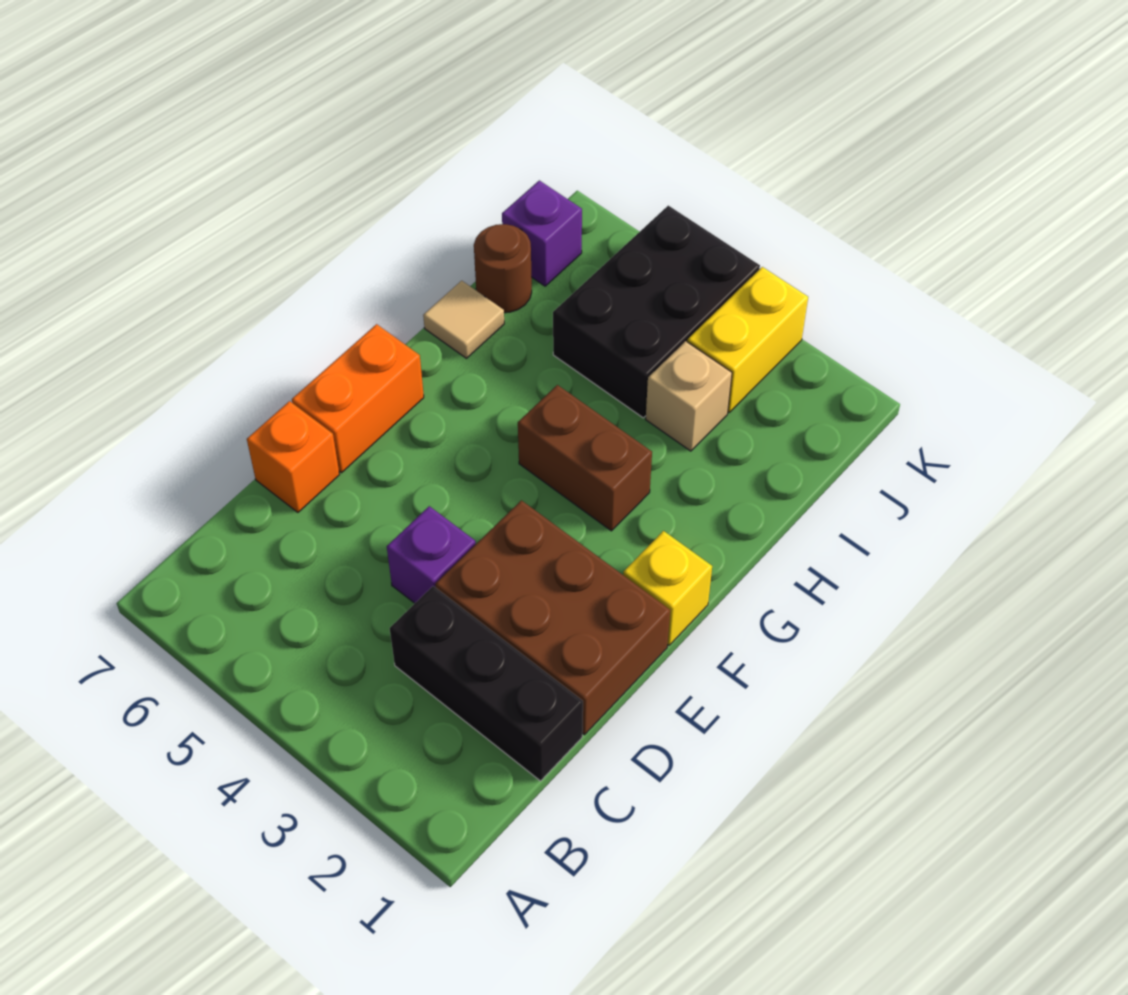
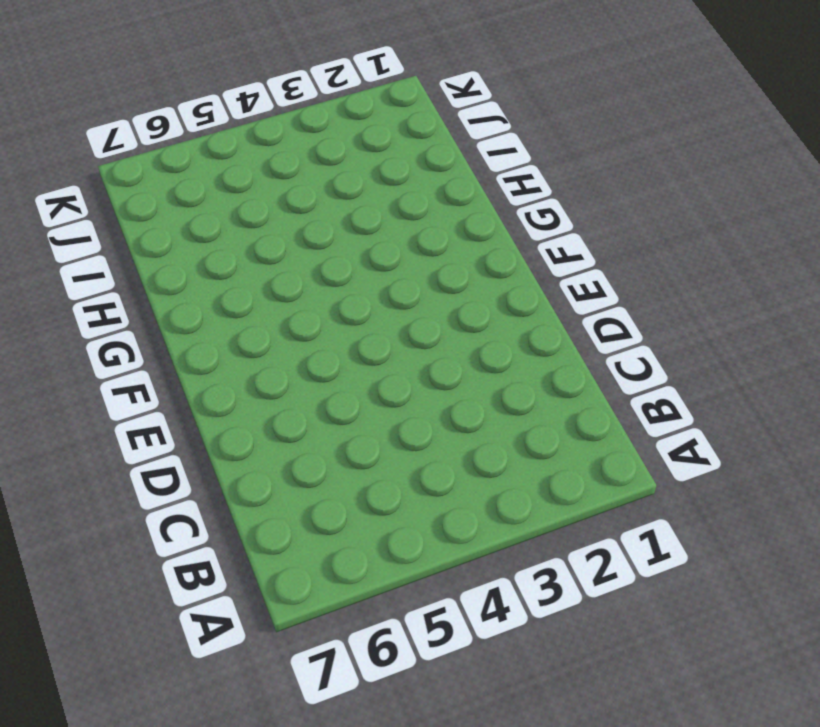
none -> black brick C1:C3 level 1
none -> brown brick D1:E3 level 1
none -> purple brick D4 level 1

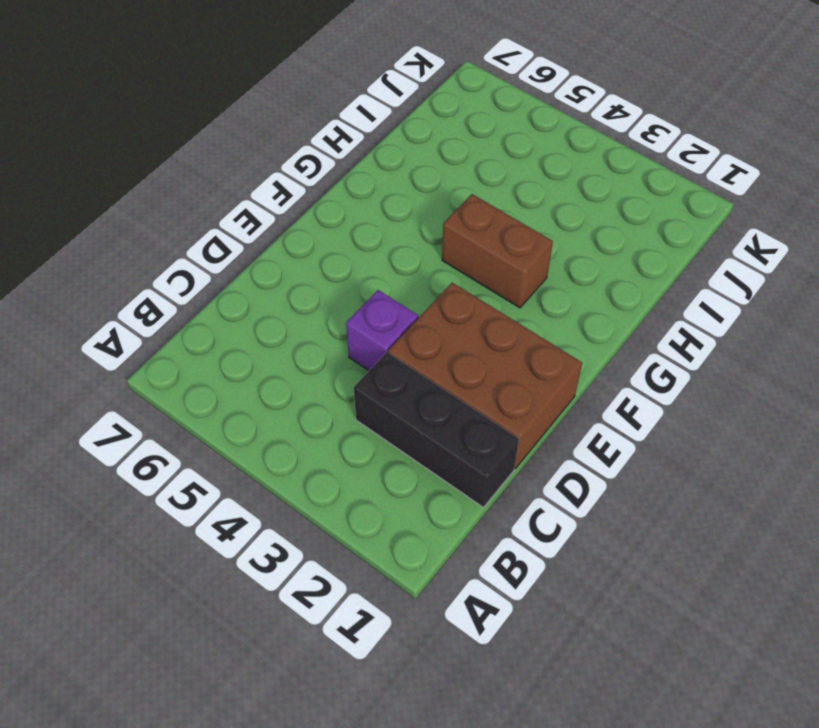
none -> orange brick D7 level 1
none -> orange brick E7:F7 level 1
none -> yellow brick F1 level 1

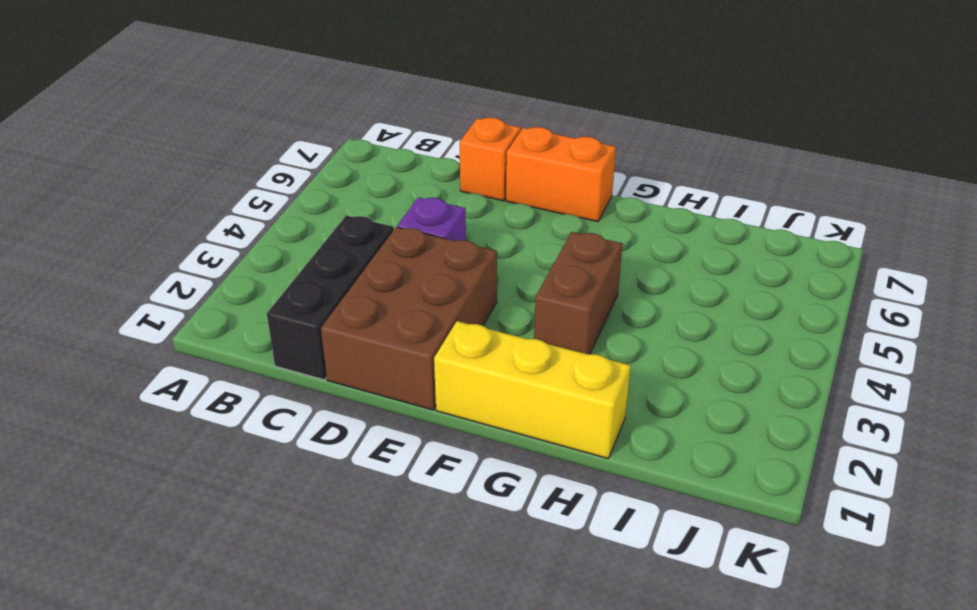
yellow brick F1:H1 level 1 -> yellow brick F1 level 1
none -> tan tile H7 level 1
none -> tan brick I3 level 1
none -> black brick I4:K5 level 1

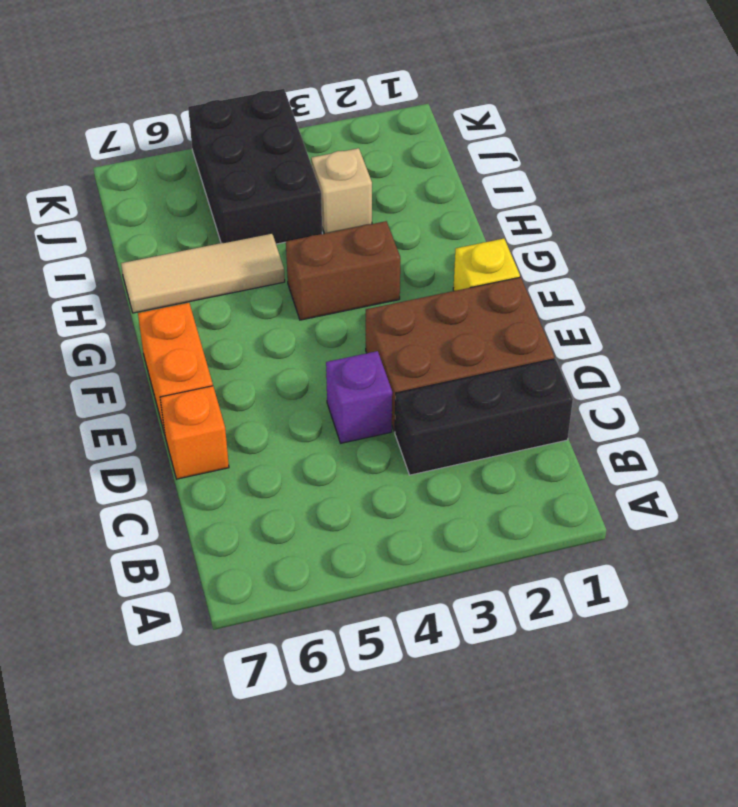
tan tile H5:H7 level 1 -> tan tile H7 level 1
none -> brown round brick I7 level 1
none -> yellow brick J3:K3 level 1
none -> purple brick J7 level 1

